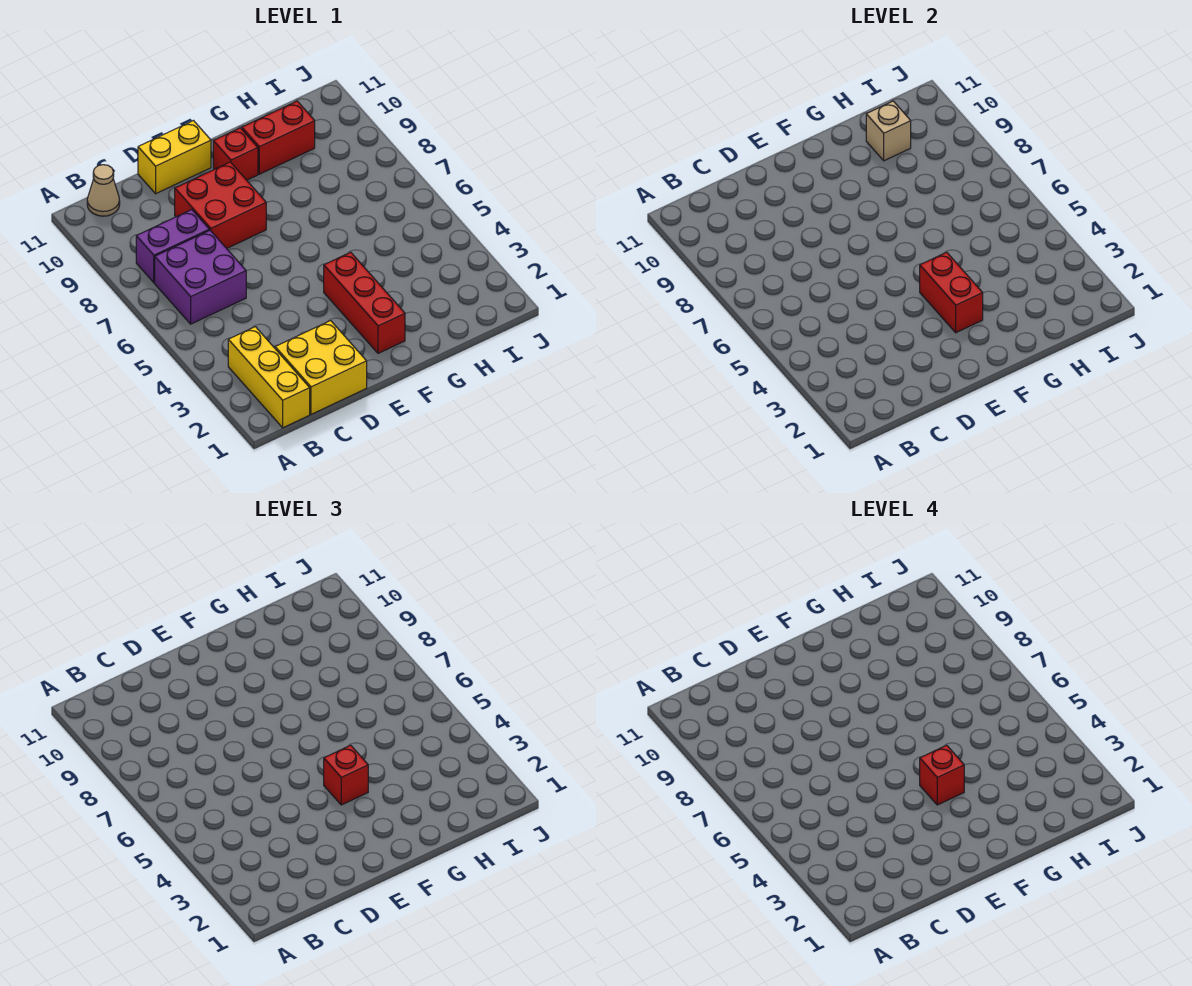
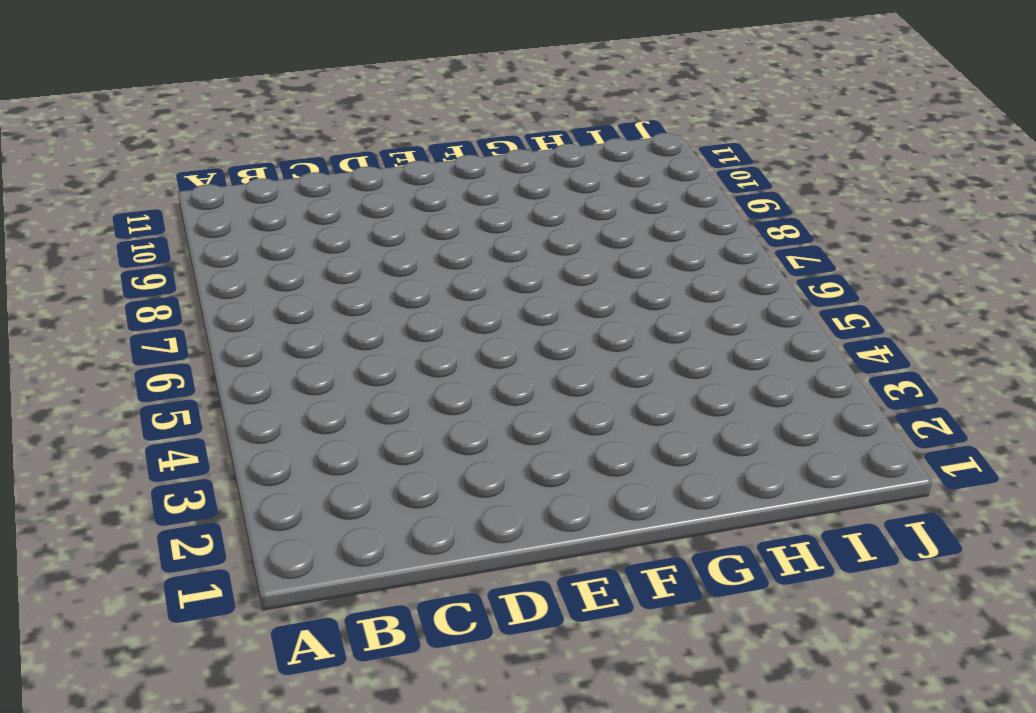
none -> yellow brick B1:B3 level 1
none -> purple brick B6:C7 level 1
none -> purple brick B8:C8 level 1

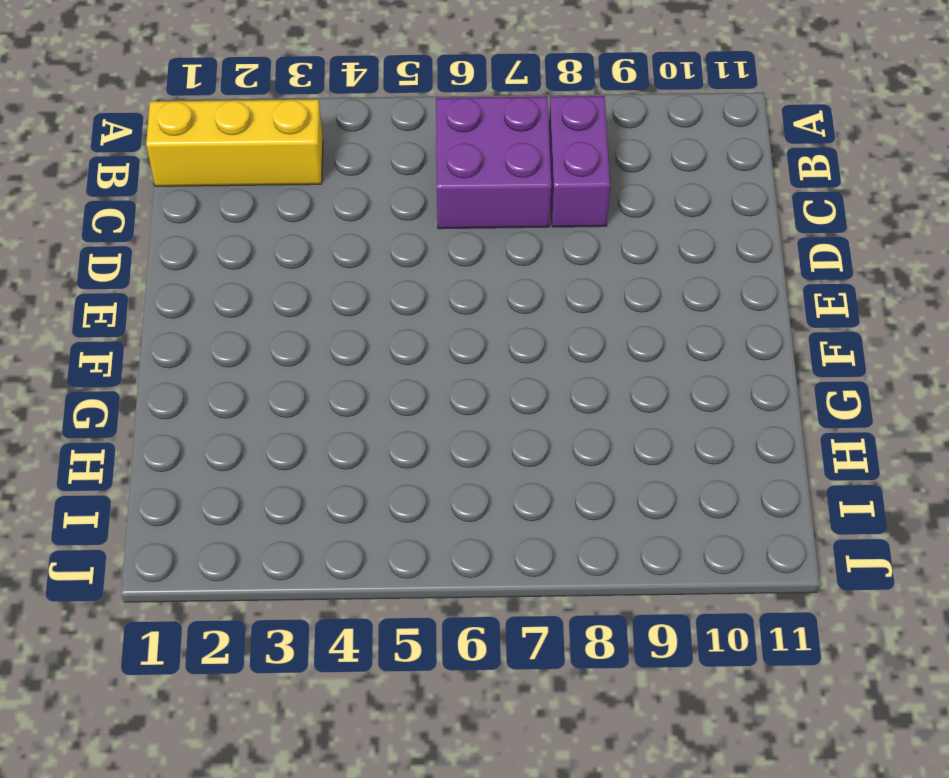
none -> tan cone B11 level 1
none -> yellow brick C1:D2 level 1
none -> red brick D8:E9 level 1

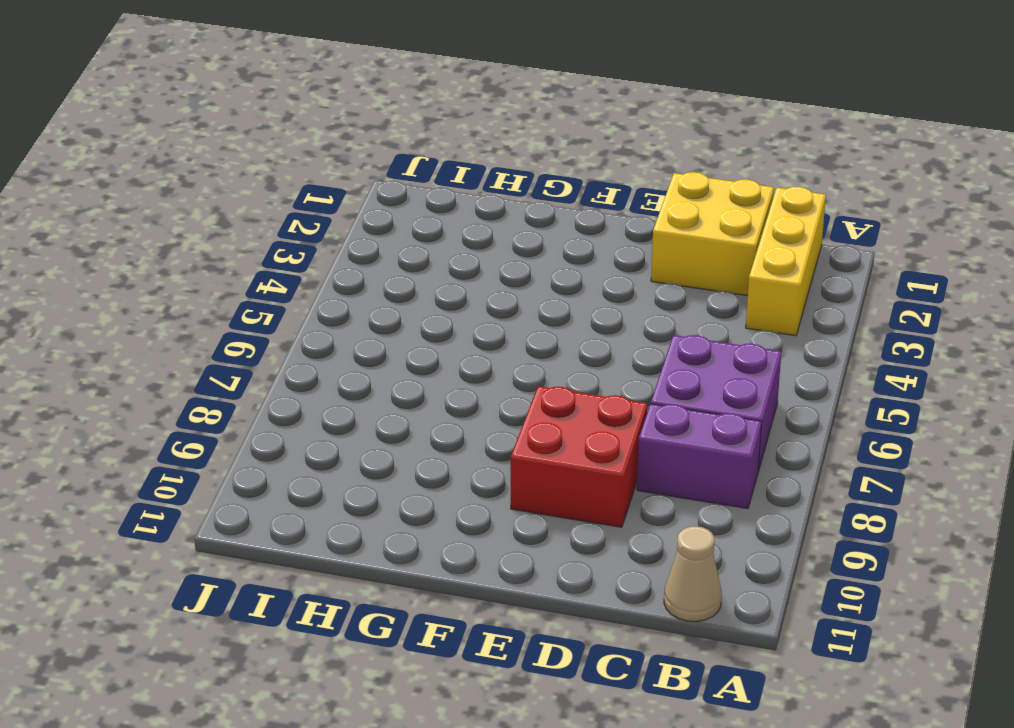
none -> yellow brick D11:E11 level 1
none -> red brick F2:F4 level 1
none -> red brick F10 level 1

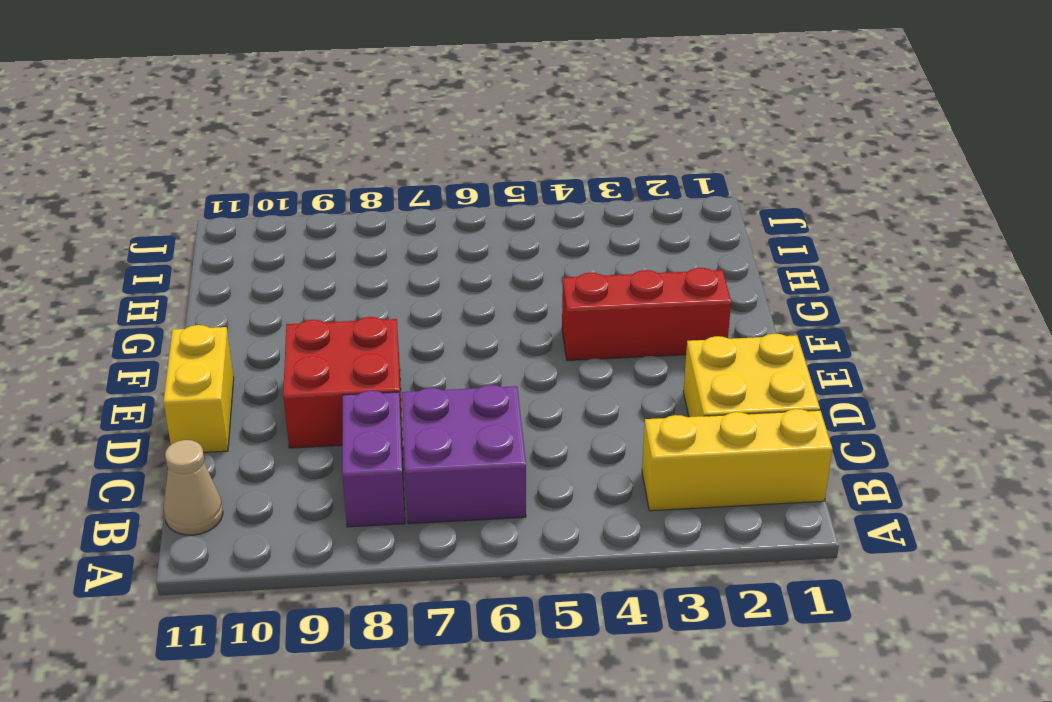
none -> red brick F10 level 1
none -> red brick G10:H10 level 1
none -> red brick F3:F4 level 2

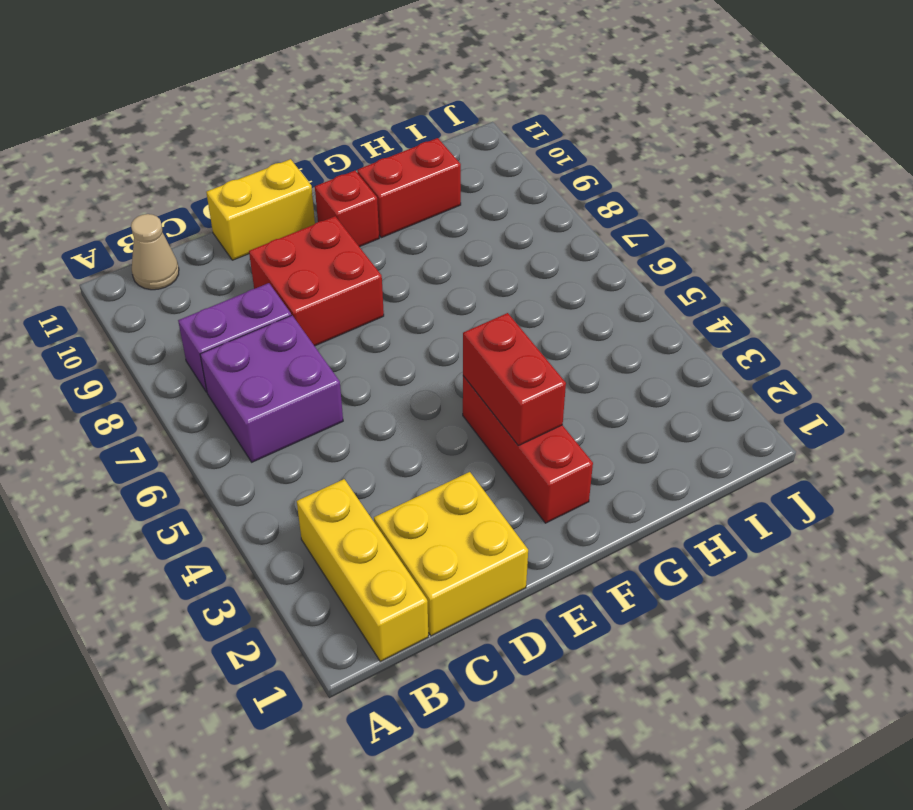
none -> tan brick H10 level 2
none -> red brick F4 level 3
none -> red brick F4 level 4

